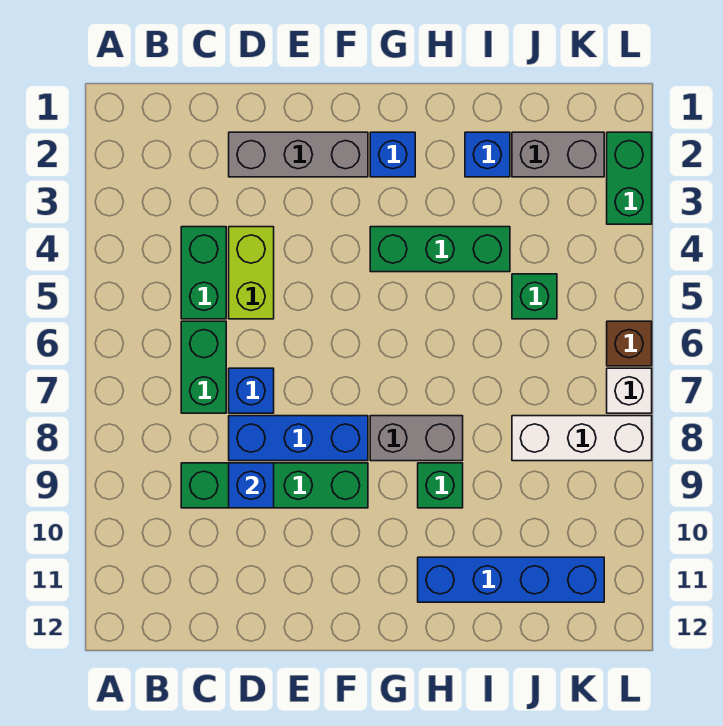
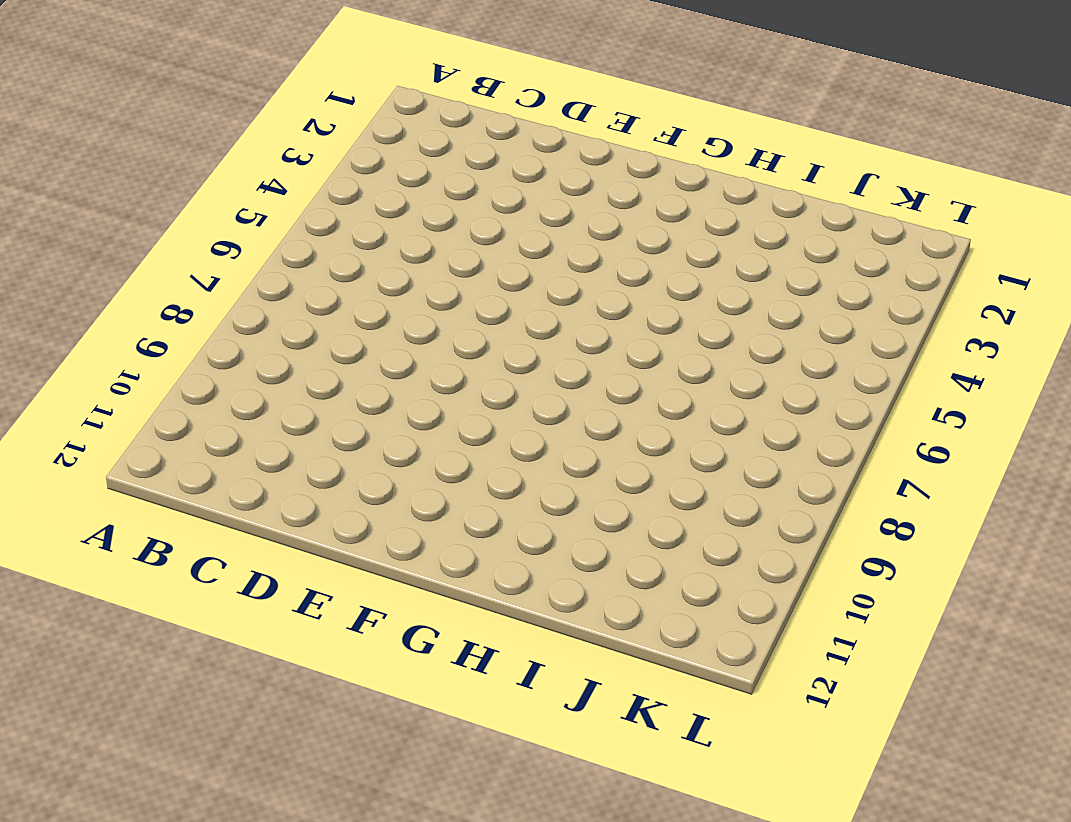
none -> green brick C4:C5 level 1
none -> green brick C6:C7 level 1
none -> green brick C9:F9 level 1

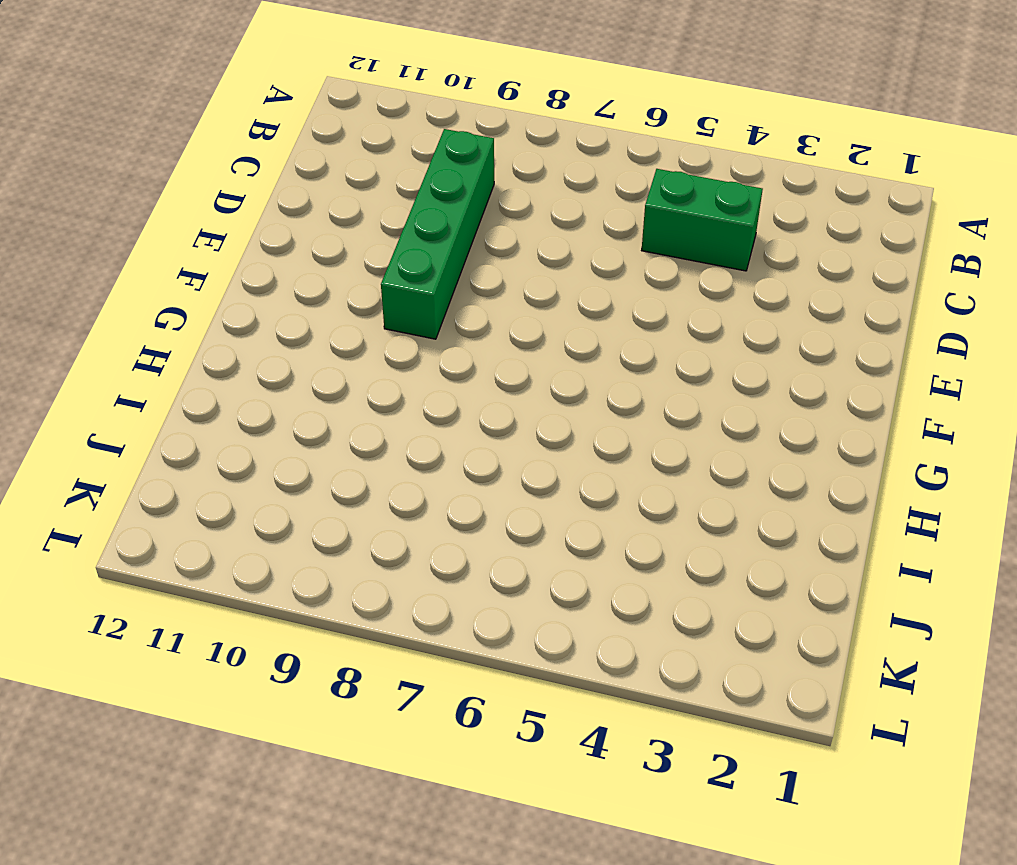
none -> green brick C6:C7 level 1
none -> grey brick D2:F2 level 1
none -> lime brick D4:D5 level 1

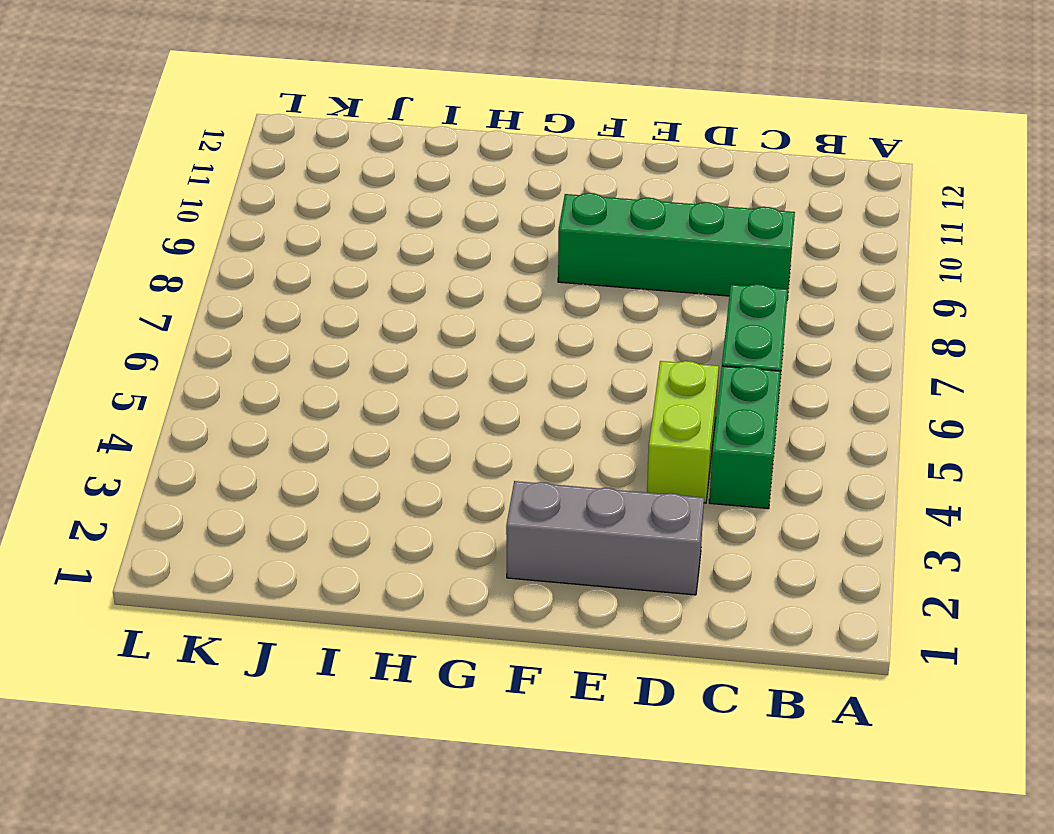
none -> blue brick D7 level 1
none -> blue brick D8:F8 level 1
none -> blue brick G2 level 1

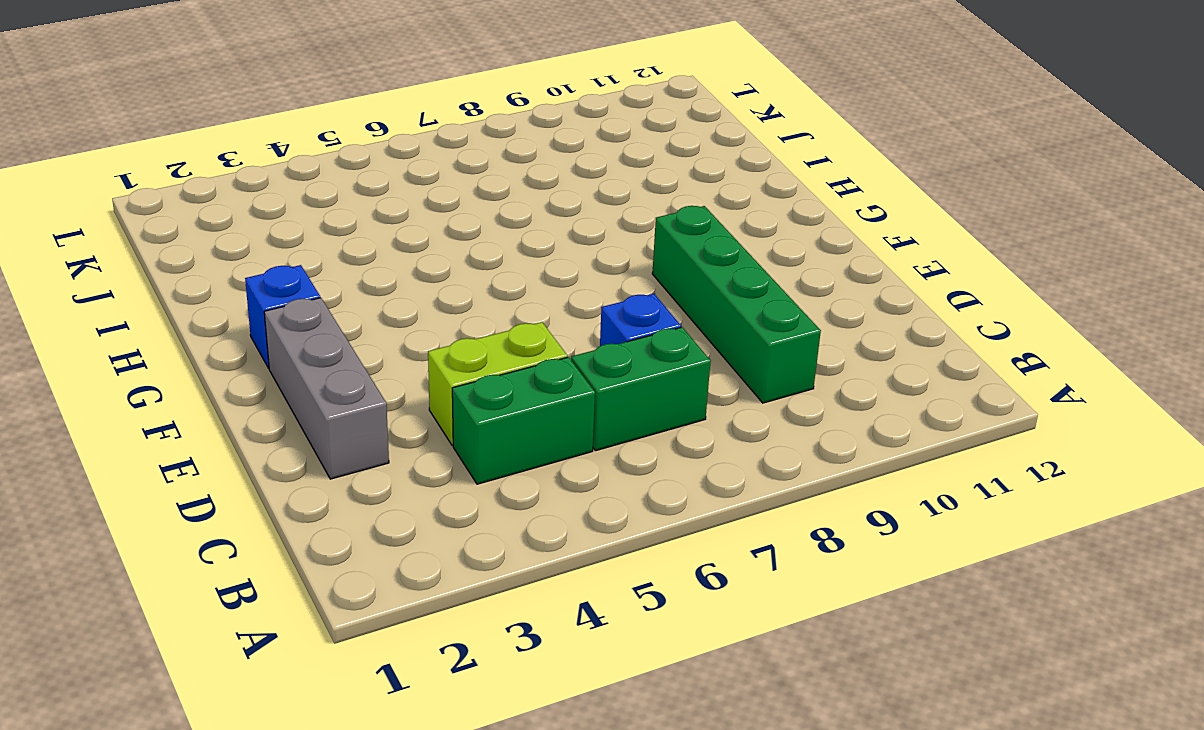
none -> blue brick D8:F8 level 1
none -> green brick G4:I4 level 1
none -> grey brick G8:H8 level 1

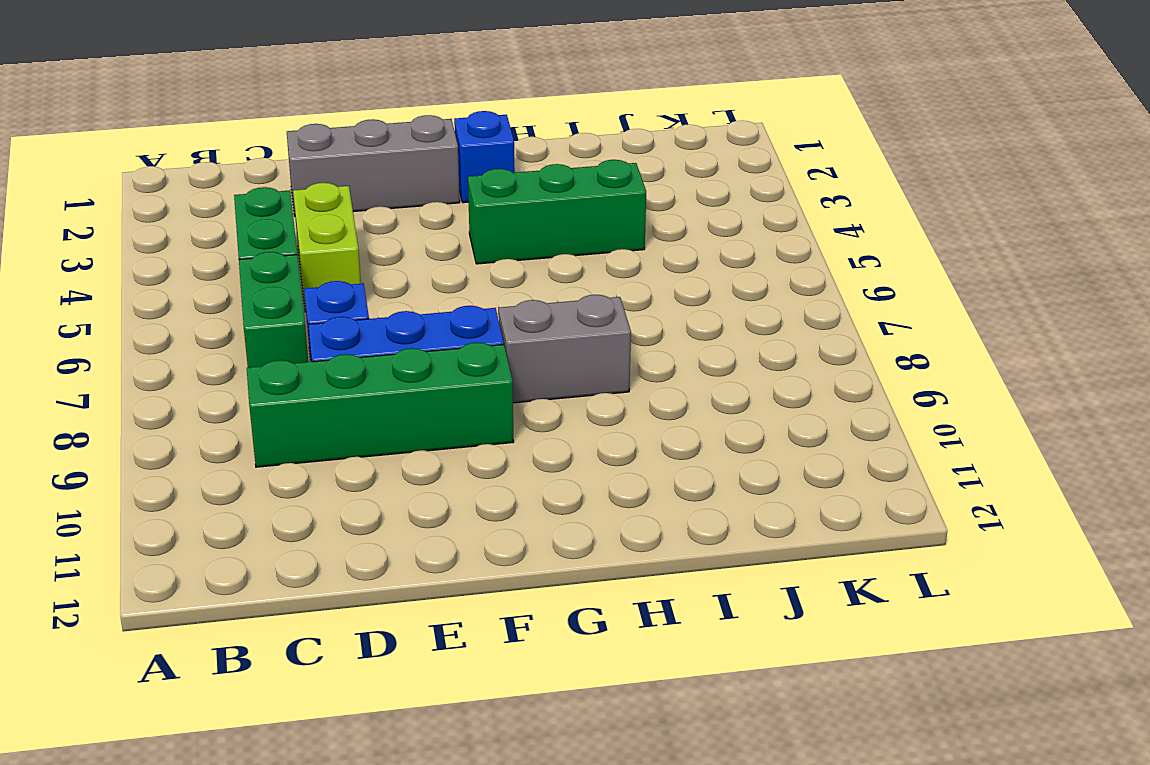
none -> green brick H9 level 1
none -> blue brick H11:K11 level 1
none -> blue brick I2 level 1

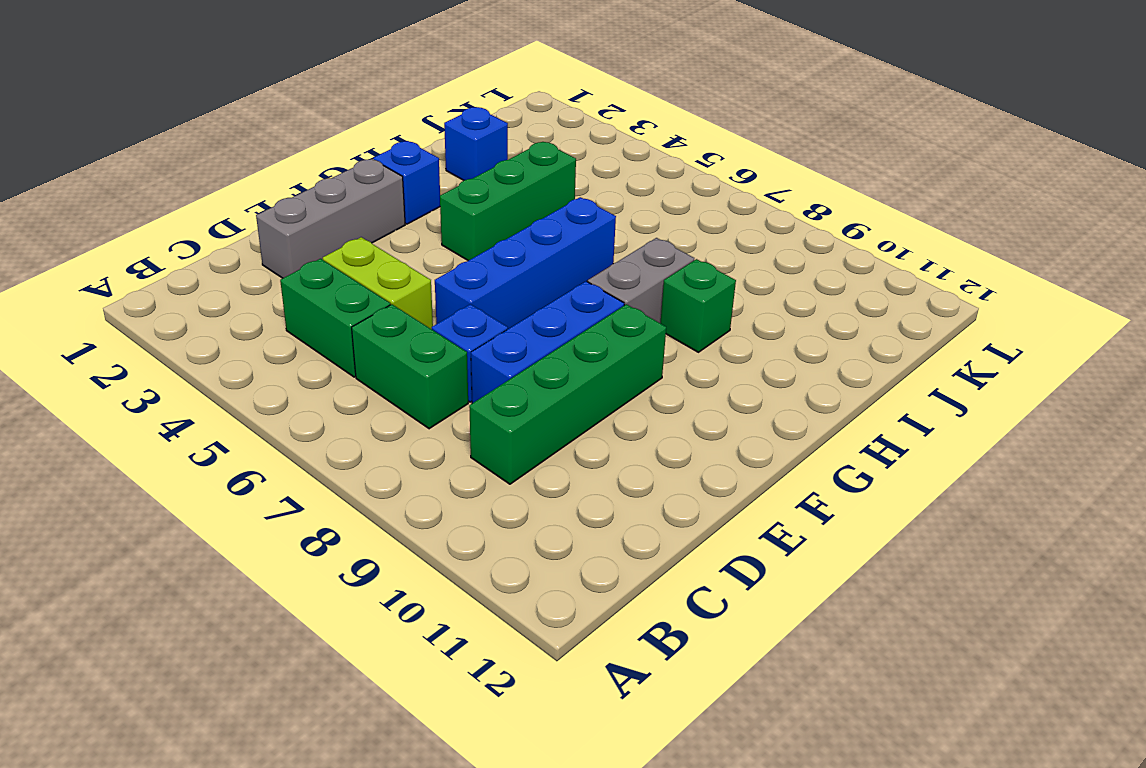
blue brick E6:H6 level 1 -> blue brick H11:K11 level 1
none -> grey brick J2:K2 level 1
none -> green brick J5 level 1
none -> white brick J8:L8 level 1

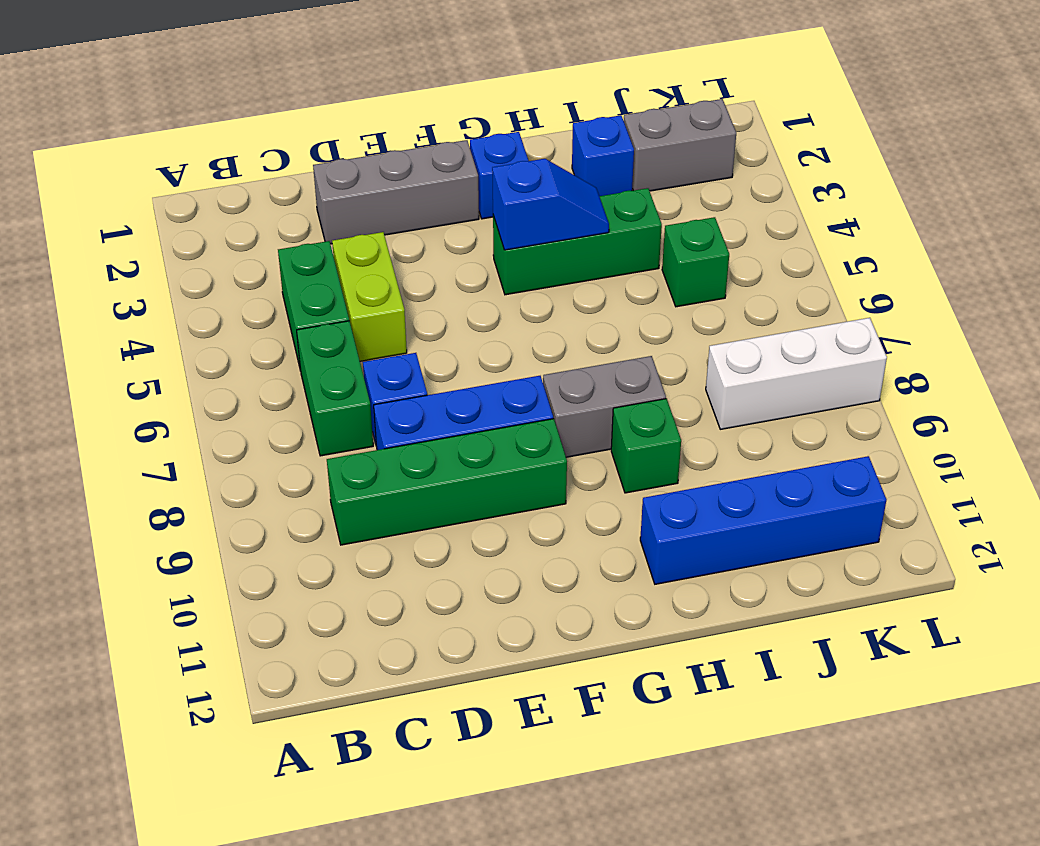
blue slope G4:H4 level 2 top G -> none
none -> green brick L2:L3 level 1
none -> brown brick L6 level 1
none -> white brick L7 level 1

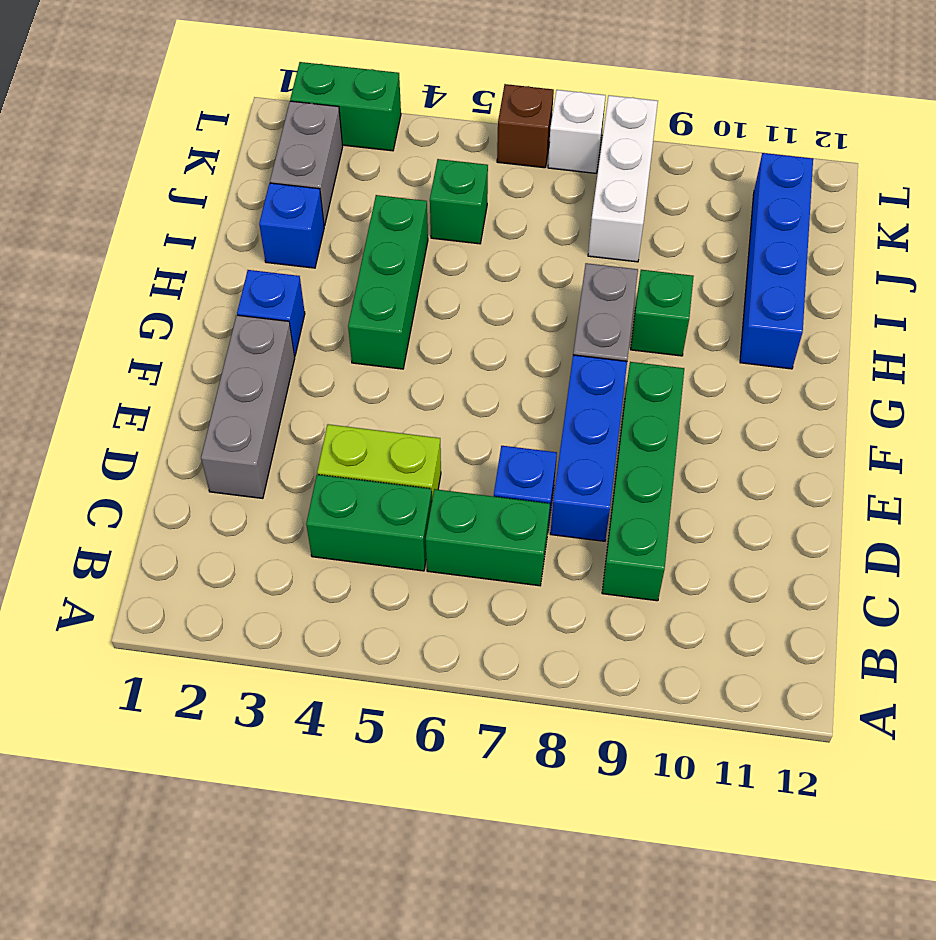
none -> blue brick D9 level 2

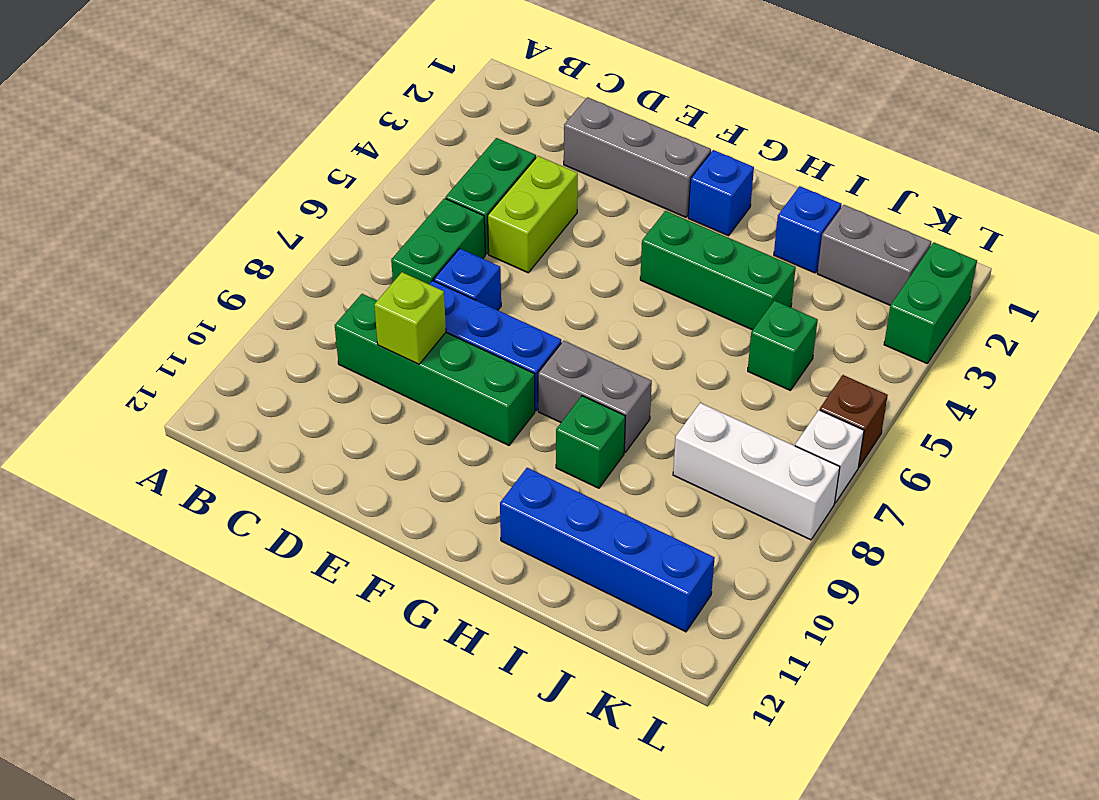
lime brick D9 level 2 -> blue brick D9 level 2

